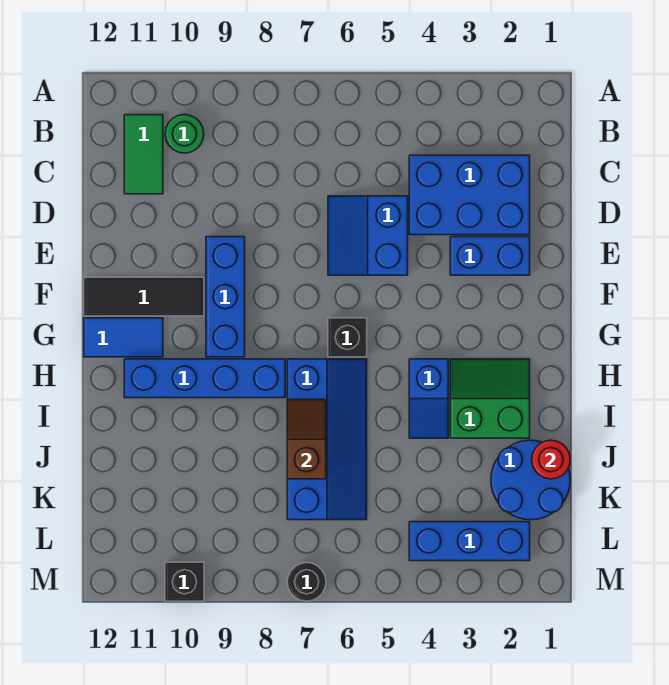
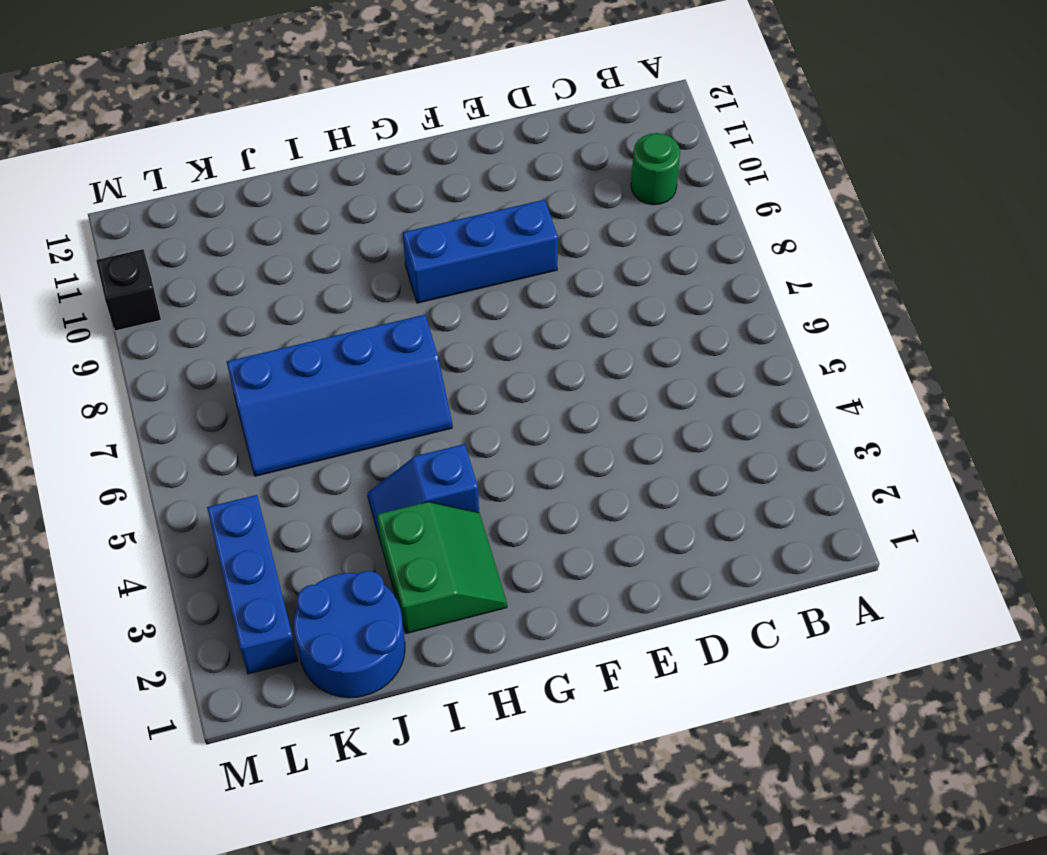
none -> green tile B11:C11 level 1
none -> blue brick C2:D4 level 1
none -> blue slope D5:E6 level 1 top 5

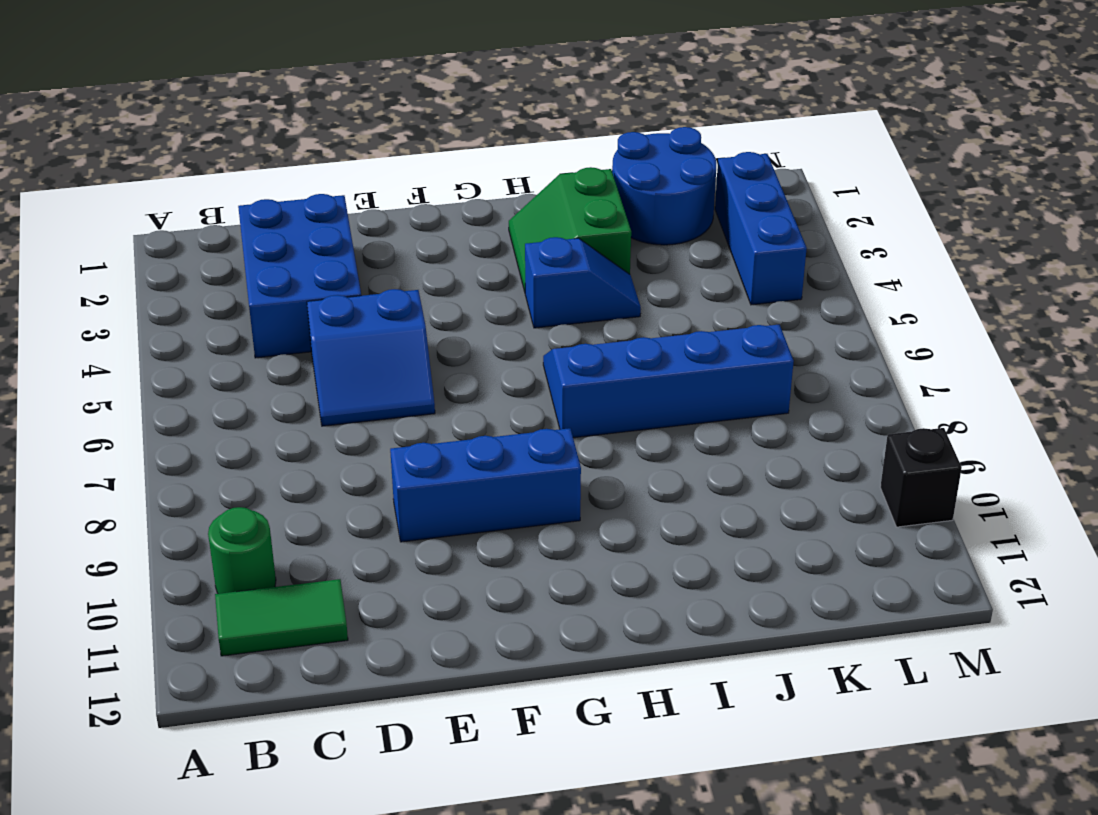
none -> blue brick E2:E3 level 1
none -> black tile F10:F12 level 1
none -> black brick G6 level 1

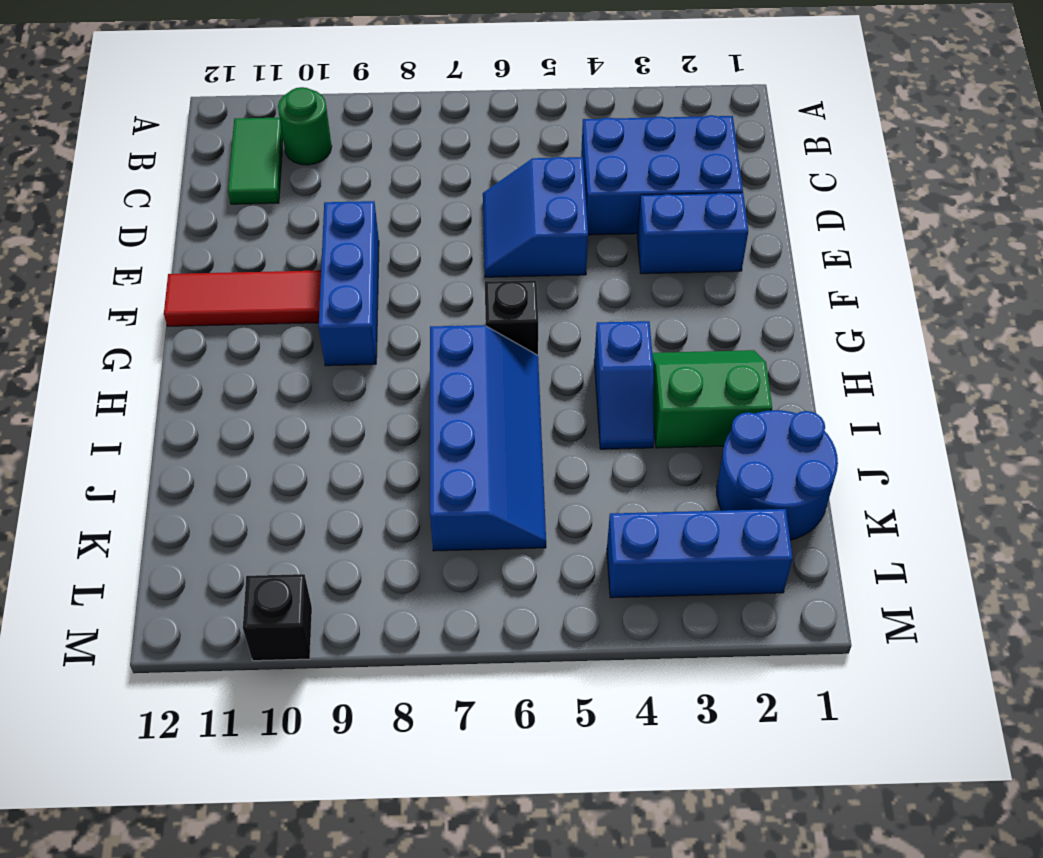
red tile F10:F12 level 1 -> black tile F10:F12 level 1
none -> blue tile G11:G12 level 1
none -> blue brick H8:H11 level 1
none -> black round brick M7 level 1

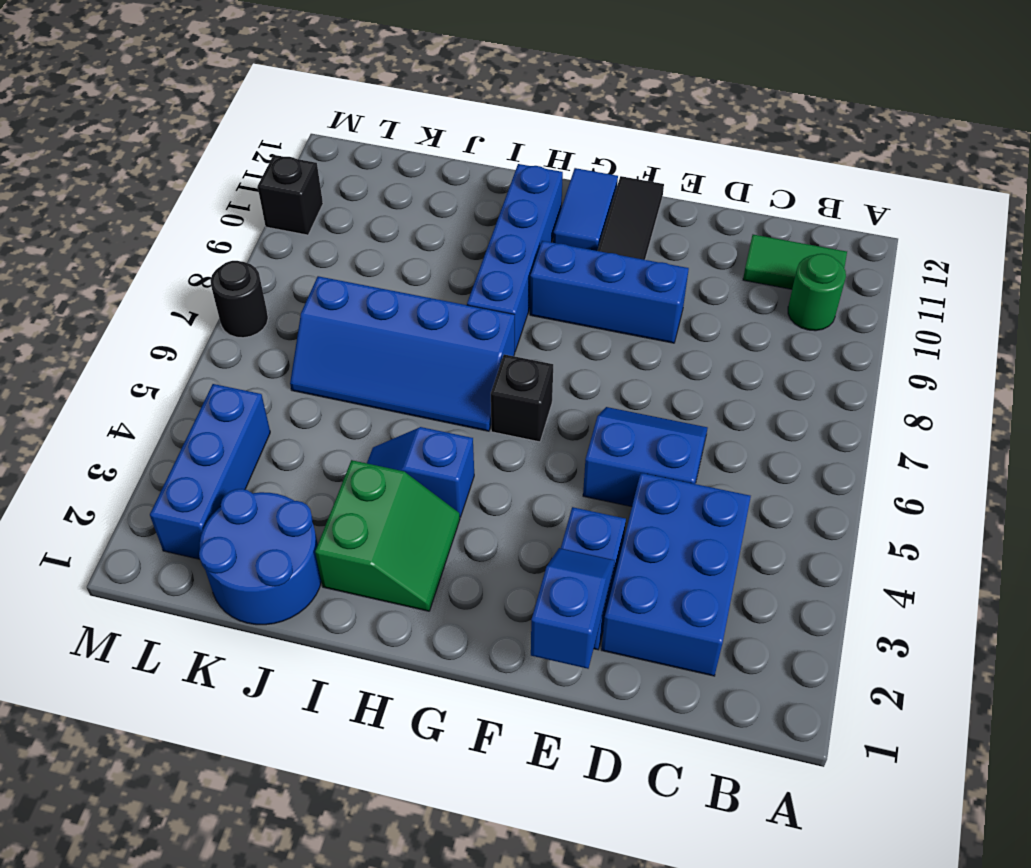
blue slope E1:E2 level 2 top 1 -> none
none -> brown slope I7:J7 level 2 top J
none -> red round brick J1 level 2

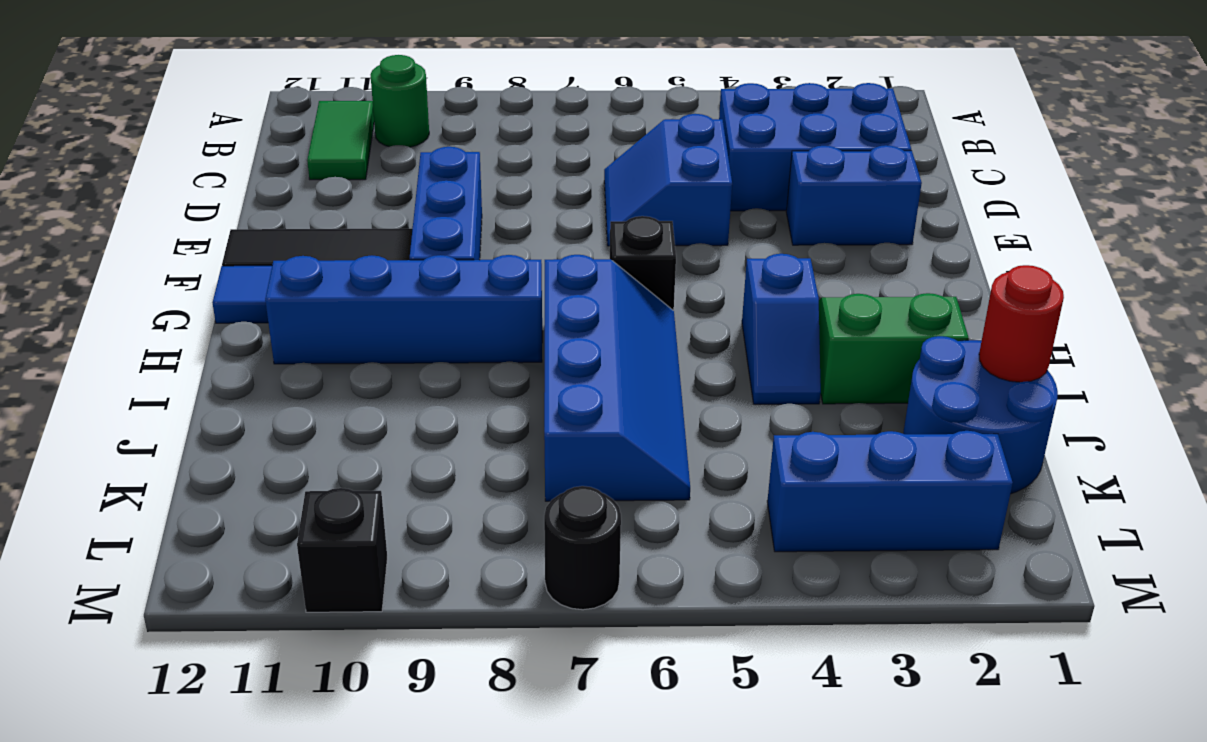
none -> brown slope I7:J7 level 2 top J

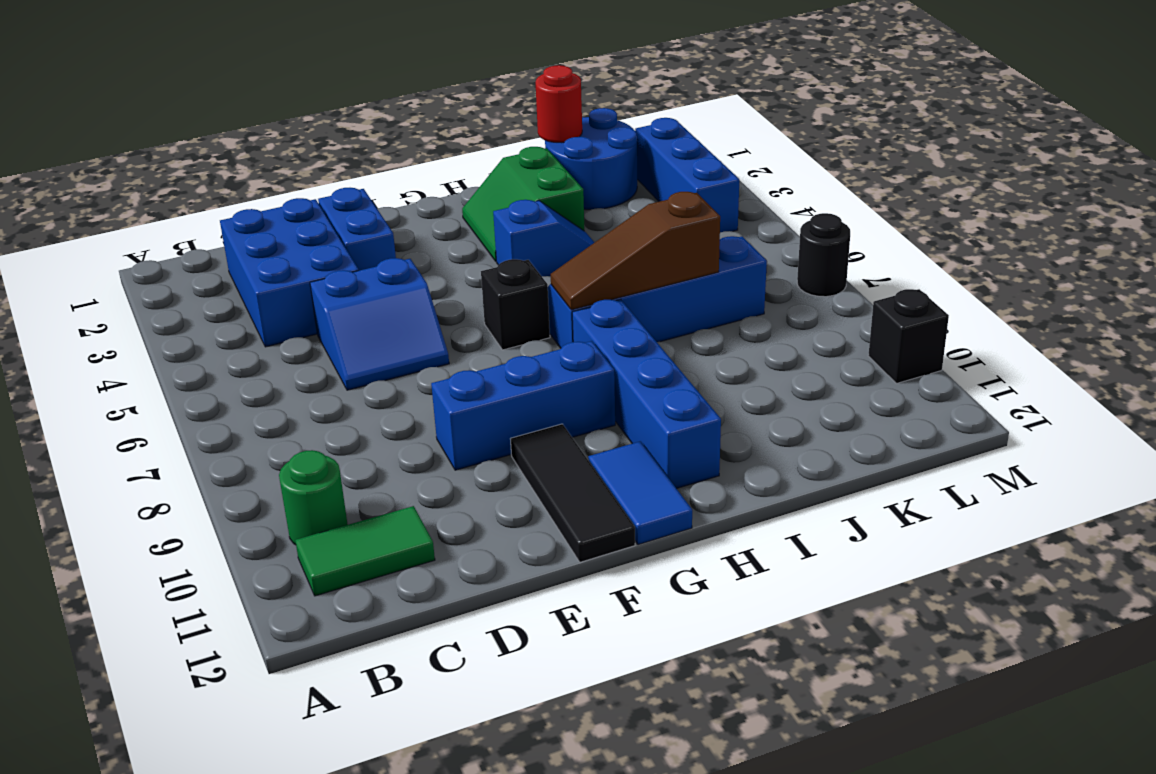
brown slope H7:J7 level 2 top J -> brown slope I7:J7 level 2 top J

